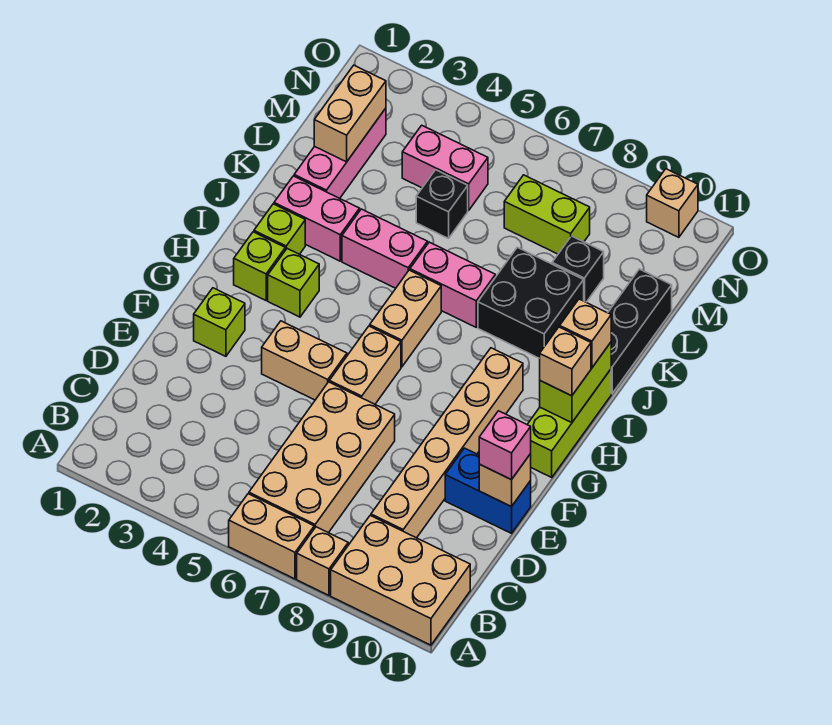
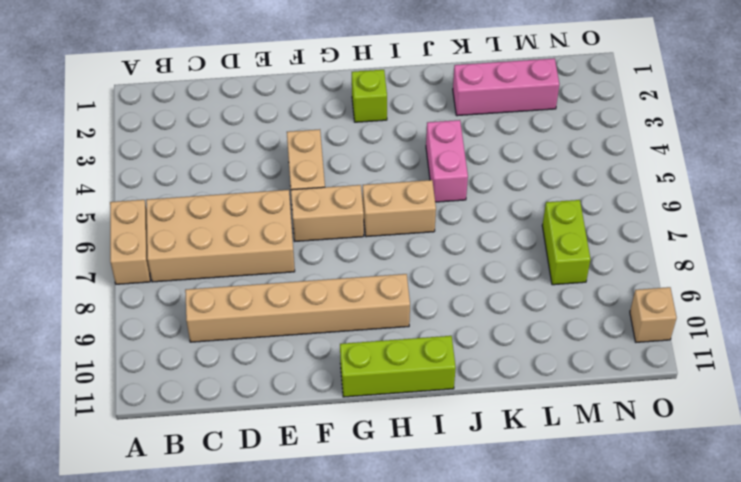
none -> tan brick A8 level 1
none -> tan brick A9:B11 level 1
none -> blue brick E10:E11 level 1
none -> lime brick F2 level 1

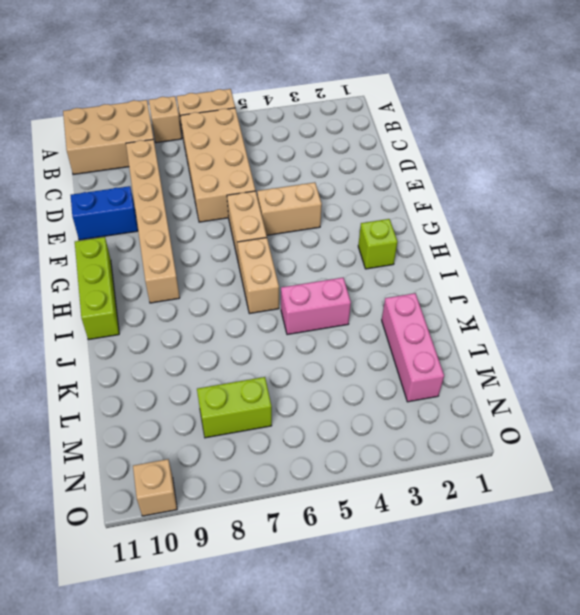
none -> lime brick F2 level 1
none -> lime brick H3 level 1
none -> lime brick I2 level 1
none -> pink brick J2:J3 level 1

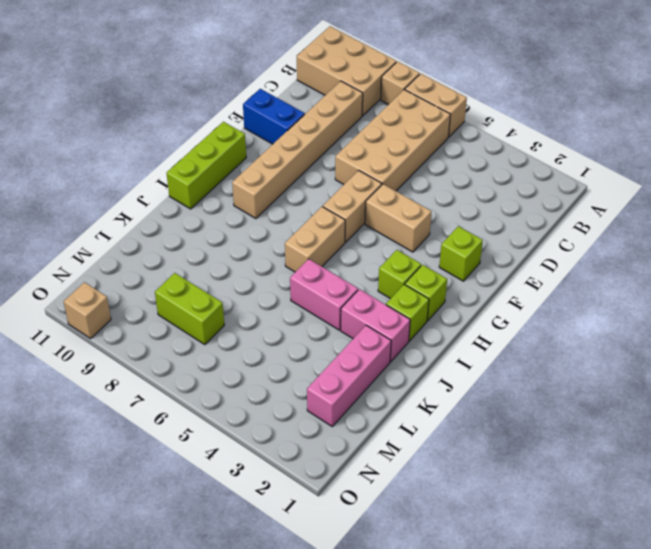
none -> pink brick J6:J7 level 1
none -> black brick J8:K9 level 1
none -> black brick J11:L11 level 1
none -> black brick L5 level 1

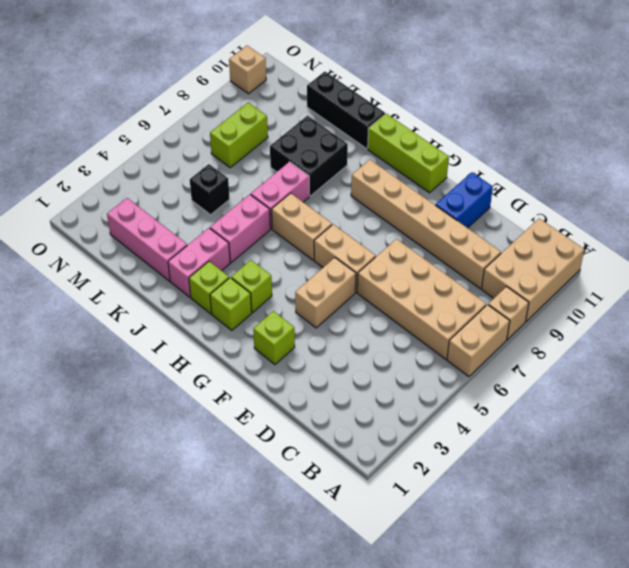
none -> black brick L9 level 1
none -> pink brick M4:M5 level 1
none -> tan brick E11 level 2
none -> lime brick H11:I11 level 2

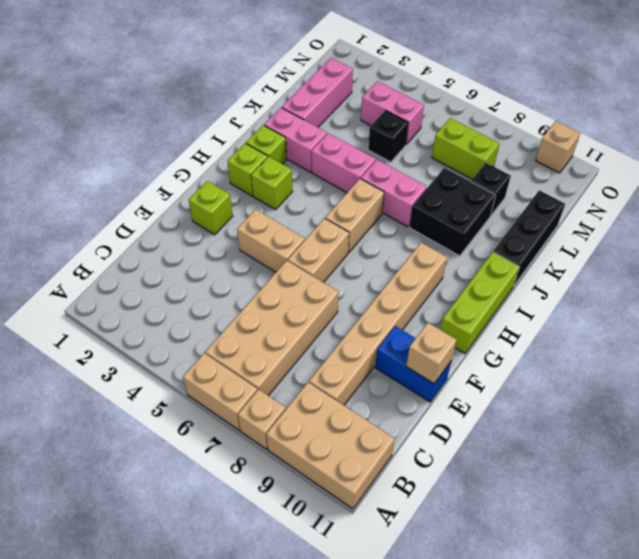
none -> lime brick H11:I11 level 2
none -> tan brick L2:M2 level 2
none -> pink brick E11 level 3
none -> tan brick H11 level 3

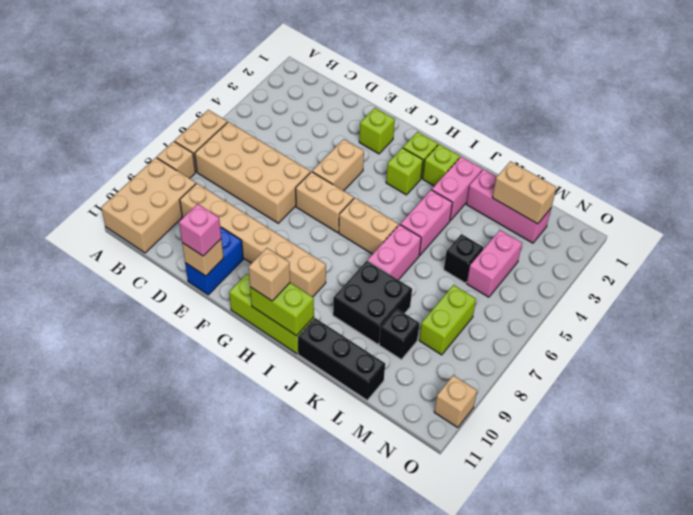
none -> tan brick I11 level 3

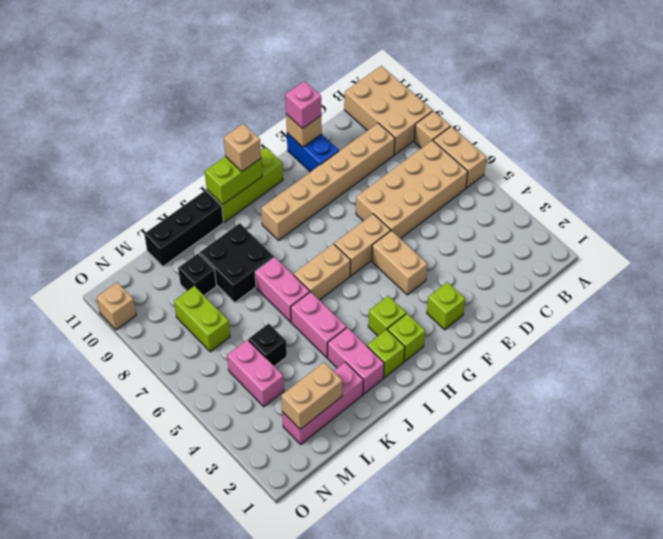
none -> tan brick I11 level 3

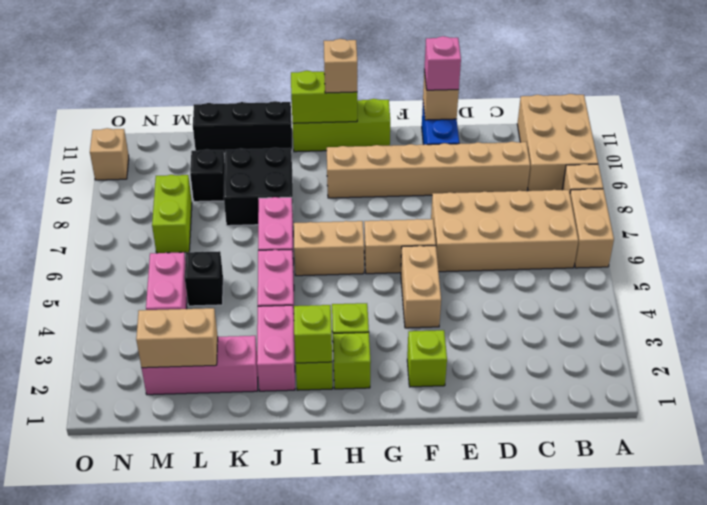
lime brick I2 level 2 -> none
none -> tan brick I11 level 3

